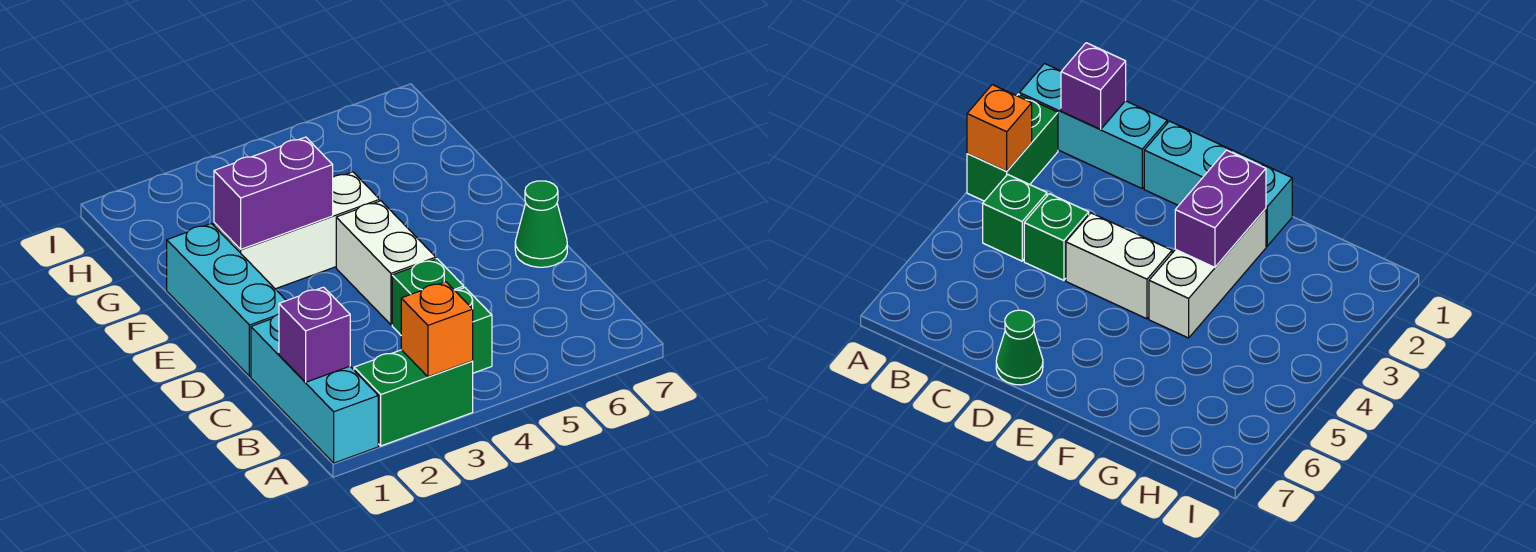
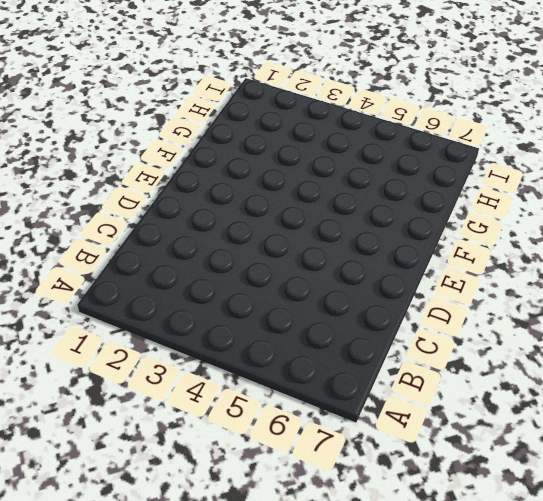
none -> cyan brick A1:C1 level 1
none -> green brick A2:A3 level 1

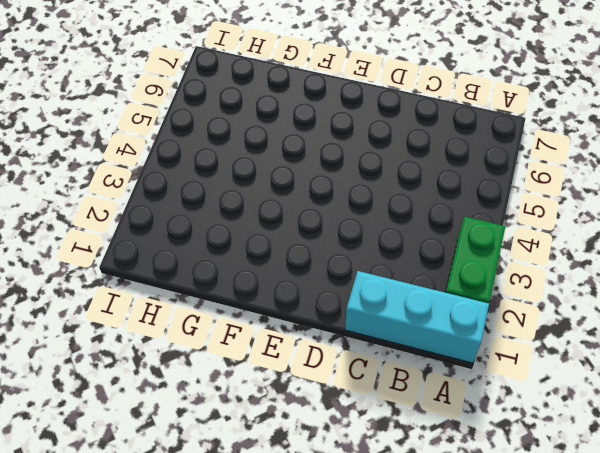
none -> green brick B4 level 1
none -> green brick C4 level 1

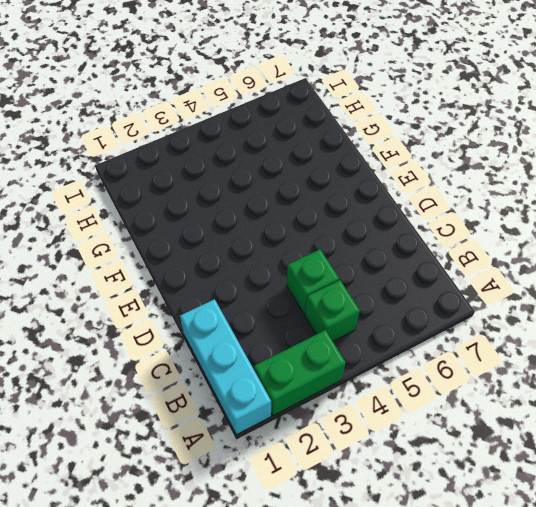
none -> cyan brick D1:F1 level 1
none -> white brick D4:E4 level 1

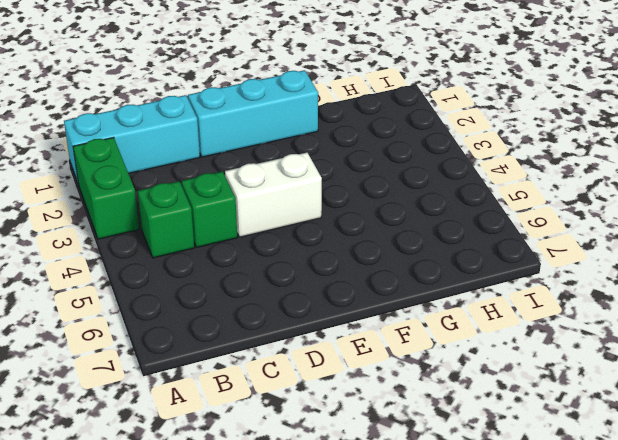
none -> green cone D7 level 1
none -> white brick F2:F4 level 1

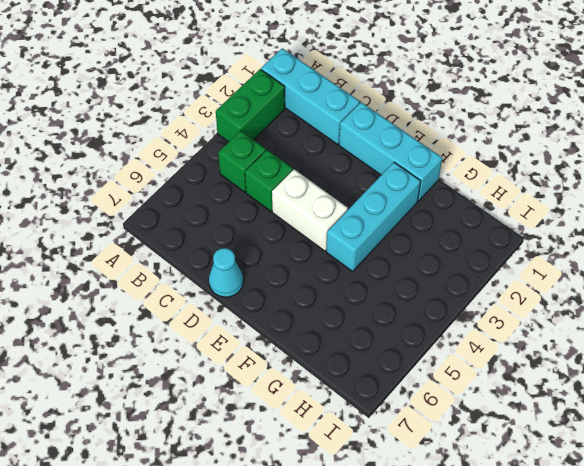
cyan cone D7 level 1 -> green cone D7 level 1
cyan brick F2:F4 level 1 -> white brick F2:F4 level 1
none -> orange brick A3 level 2
none -> purple brick B1 level 2

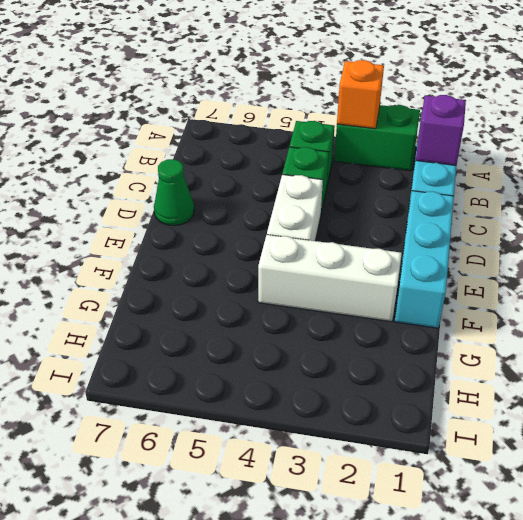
none -> purple brick F2:F3 level 2

